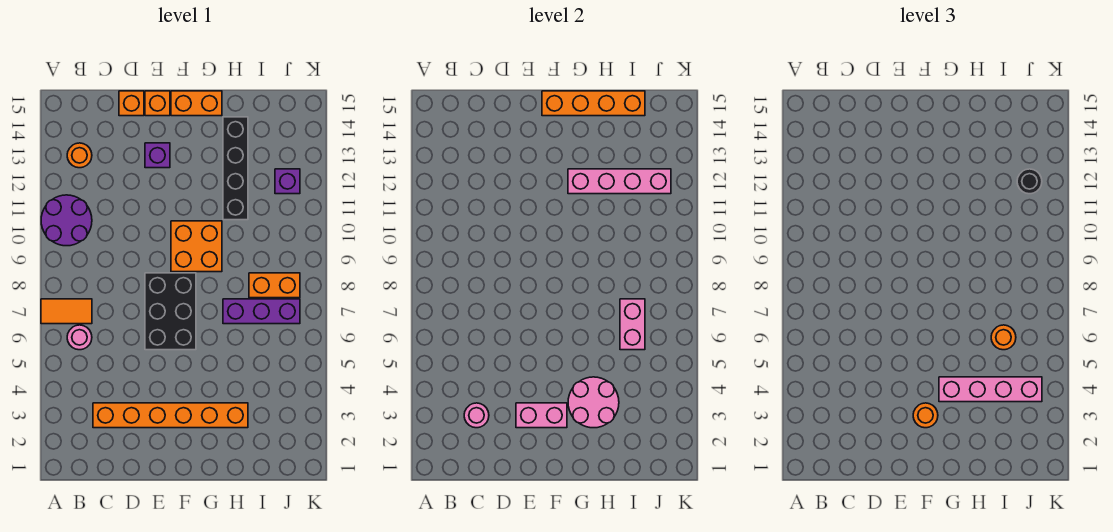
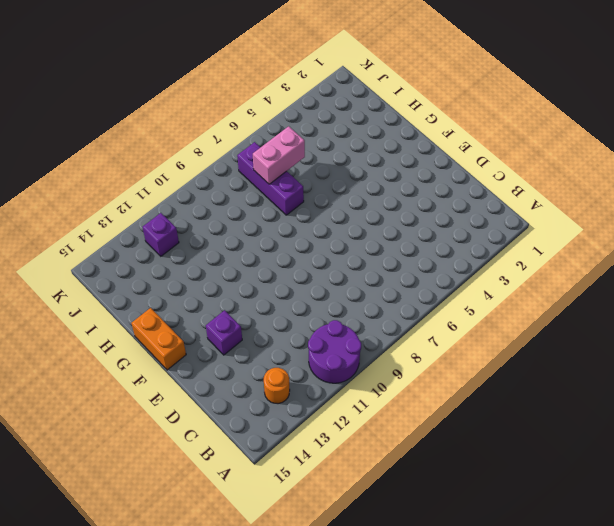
none -> orange tile A7:B7 level 1
none -> pink round brick B6 level 1
none -> orange brick C3:H3 level 1

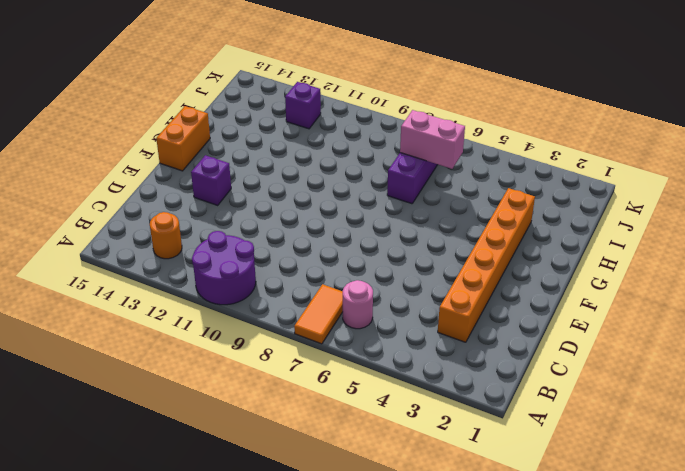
none -> orange brick D15 level 1
none -> black brick E6:F8 level 1
none -> orange brick E15 level 1

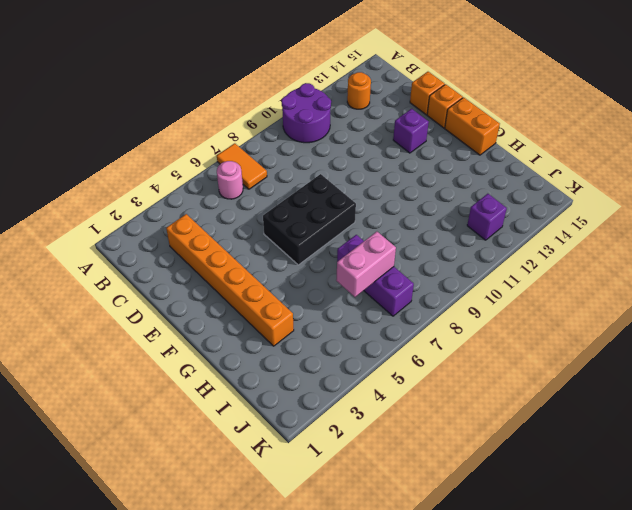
none -> orange brick F9:G10 level 1
none -> black brick H11:H14 level 1
none -> orange brick I8:J8 level 1

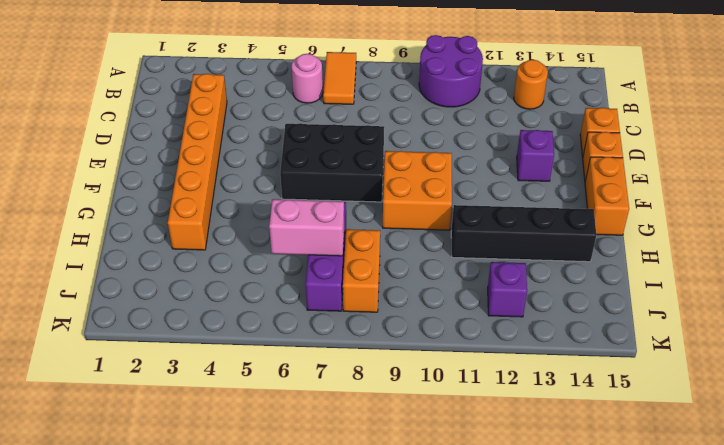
none -> pink round brick C3 level 2
none -> pink brick E3:F3 level 2
none -> orange brick F15:I15 level 2

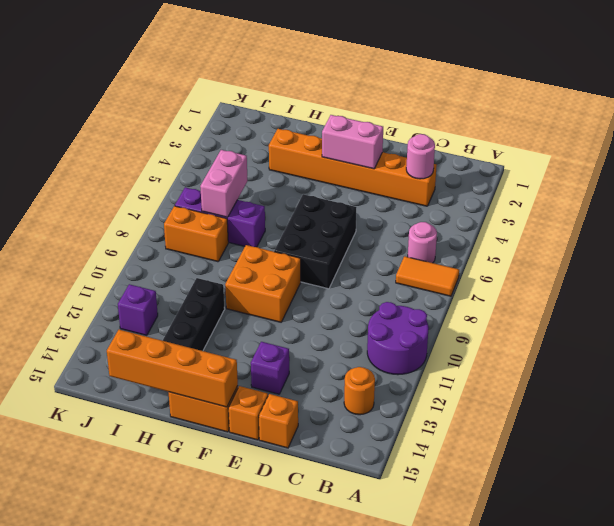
none -> pink round brick G3:H4 level 2
none -> pink brick G12:J12 level 2
none -> orange round brick F3 level 3

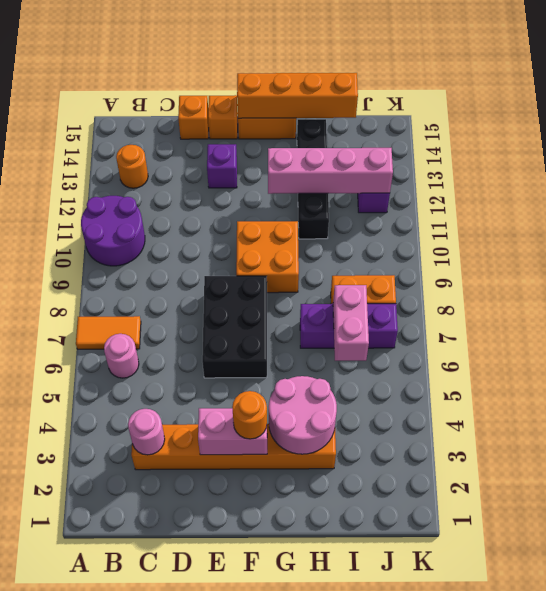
none -> pink brick G4:J4 level 3
none -> orange round brick I6 level 3
none -> black round brick J12 level 3

